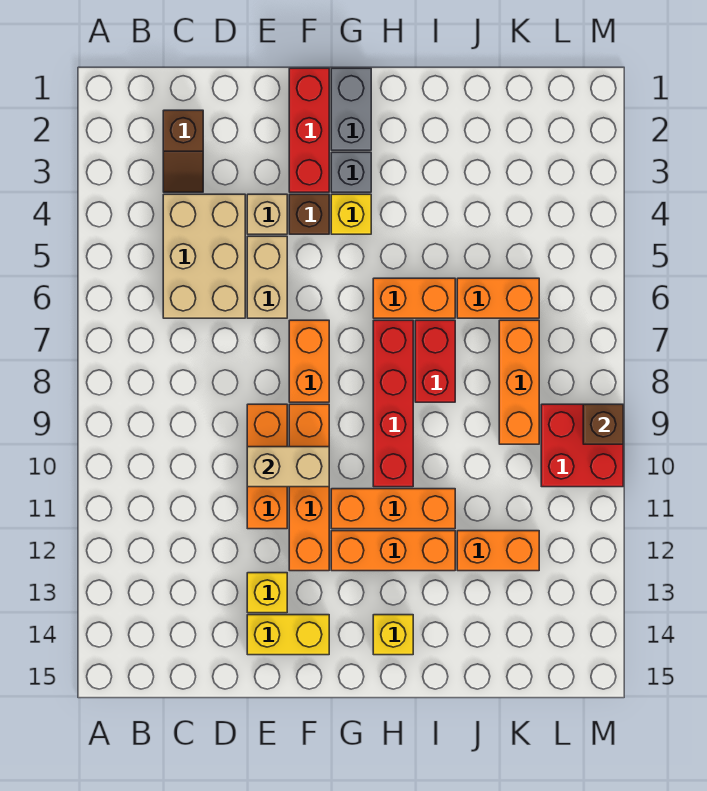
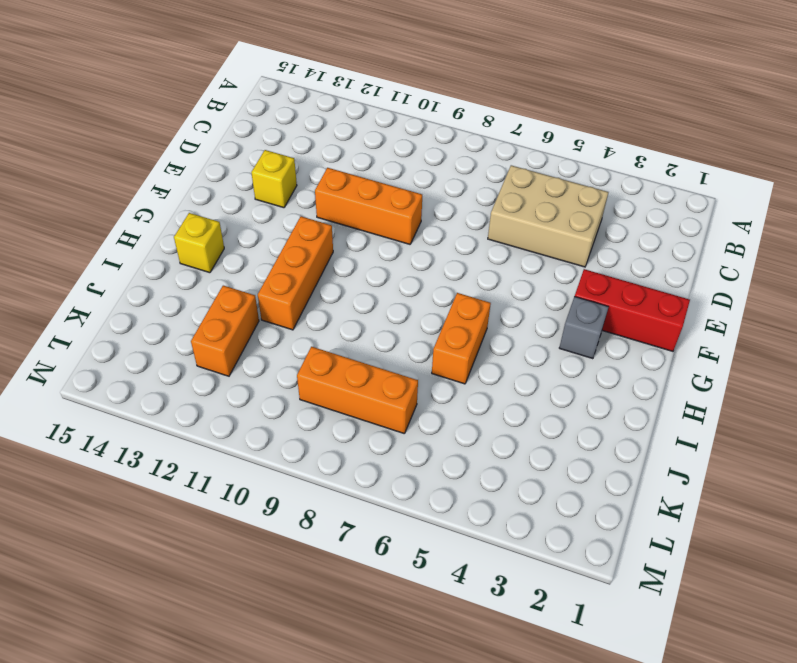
none -> brown slope C2:C3 level 1 top 2
none -> tan brick E4 level 1
none -> tan brick E5:E6 level 1

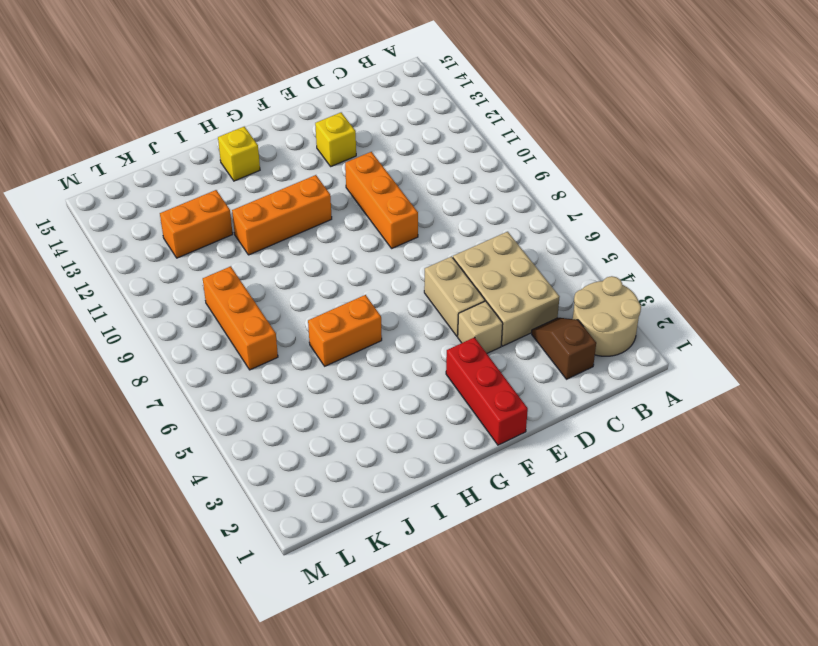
tan round brick A2:B3 level 1 -> none
none -> yellow brick E14:F14 level 1
none -> brown brick F4 level 1
none -> orange brick F7:F8 level 1

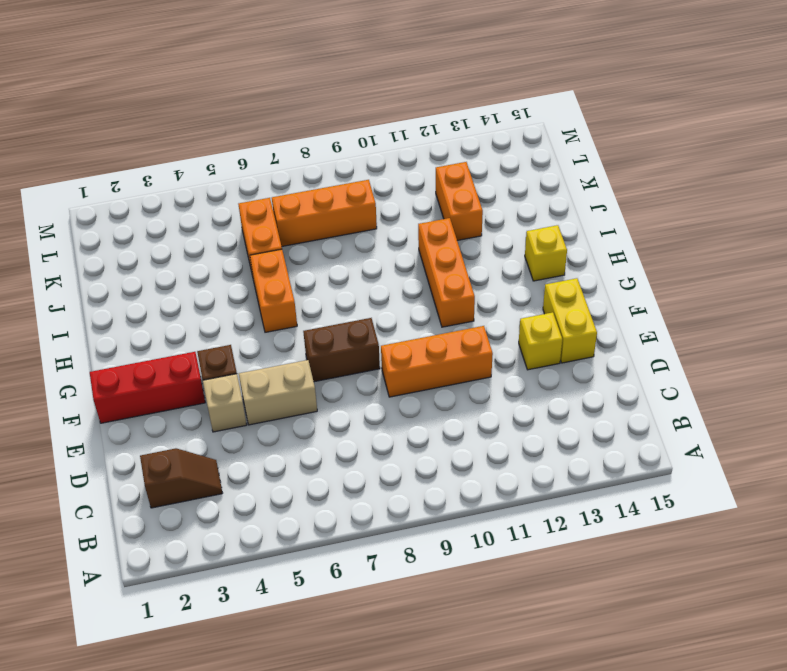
brown brick F7:F8 level 1 -> orange brick F7:F8 level 1
none -> tan brick C4:D6 level 1
none -> orange brick F9:F12 level 1
none -> grey brick G1:G2 level 1

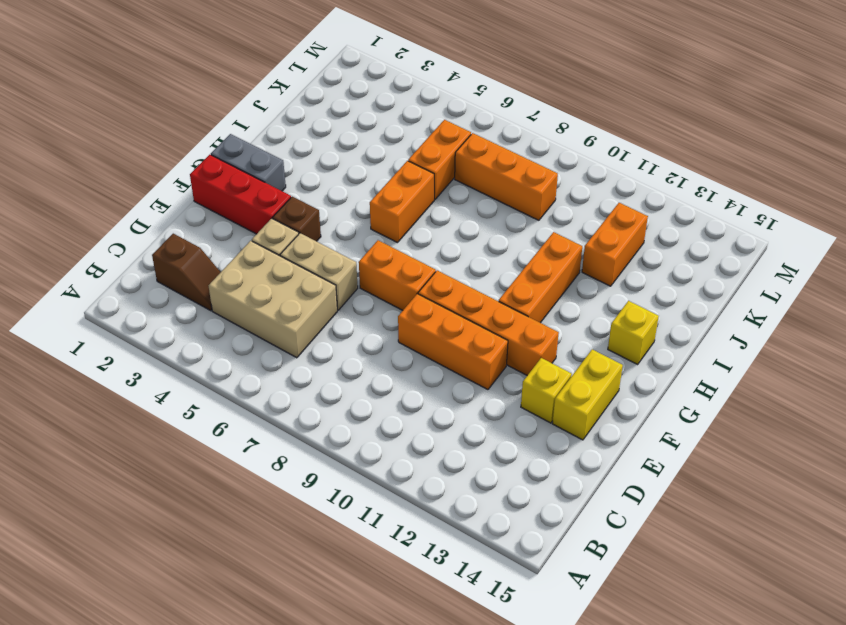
none -> grey brick G3 level 1
none -> yellow brick G4 level 1
none -> orange brick G12:I12 level 1

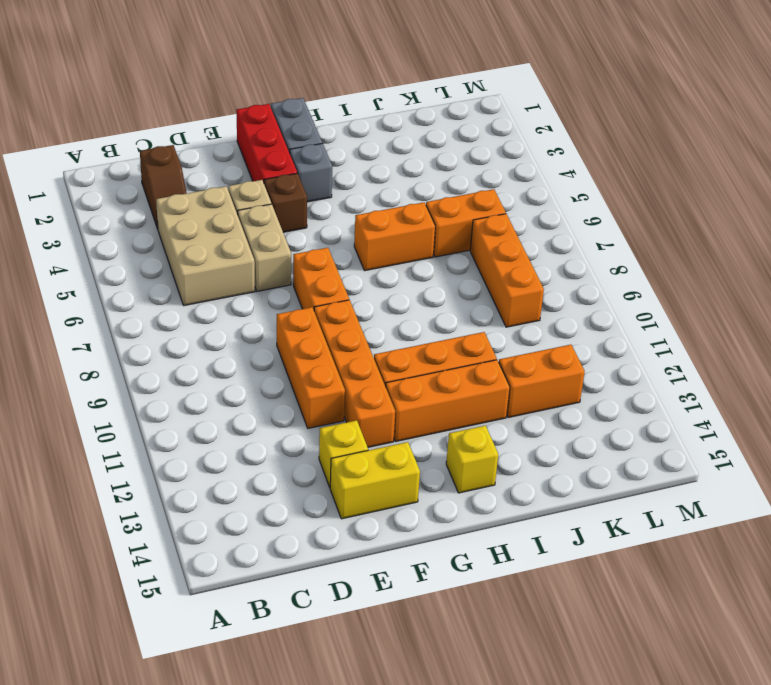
none -> yellow brick G4 level 1
none -> red brick H7:H10 level 1
none -> red brick I7:I8 level 1

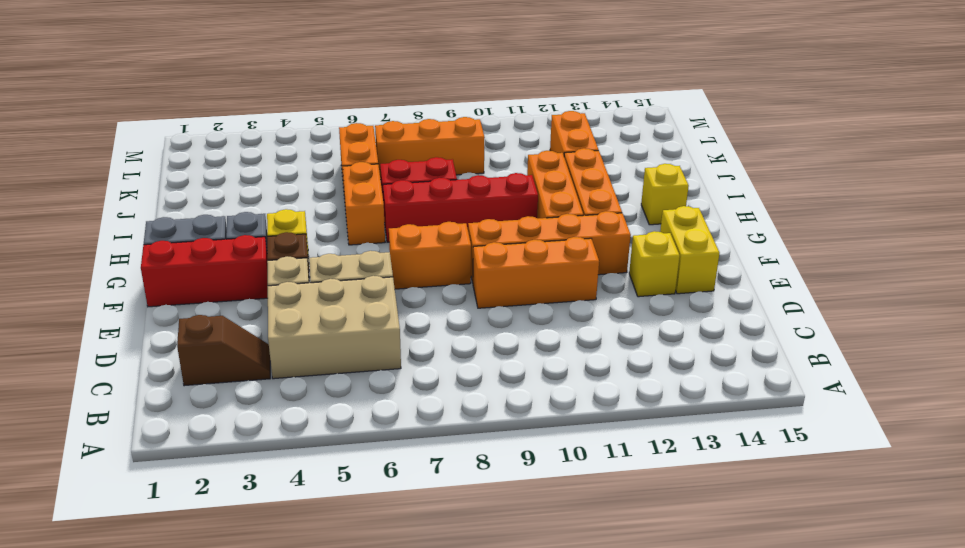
none -> red brick L9:M10 level 1
none -> tan brick E10:F10 level 2
none -> brown brick M9 level 2

